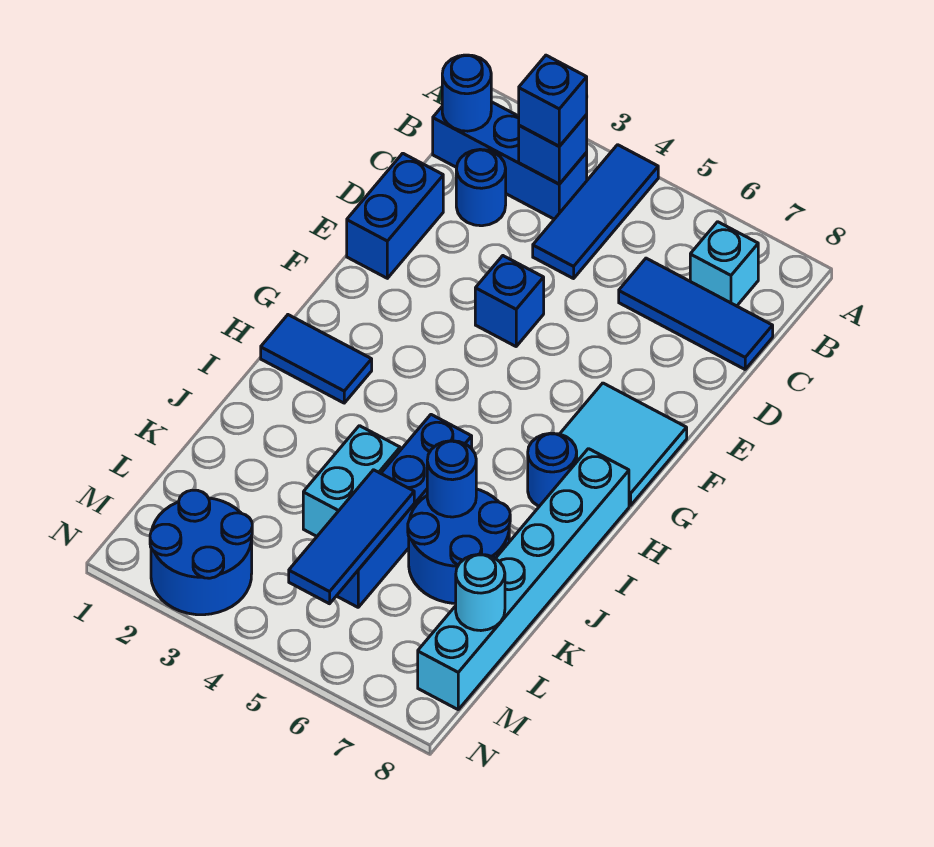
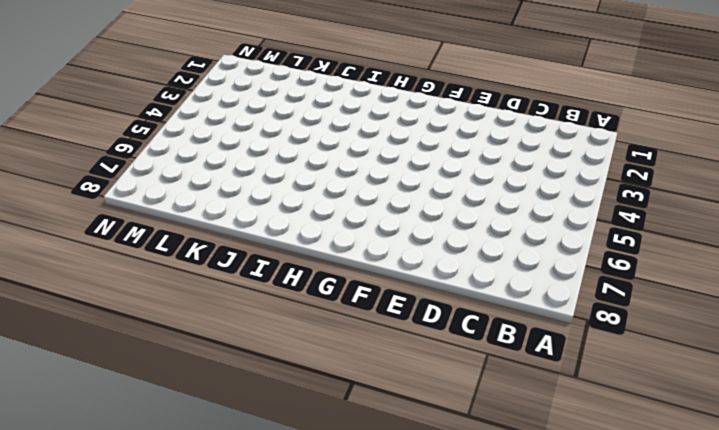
none -> blue tile A4:C4 level 1
none -> blue brick B1:B3 level 1
none -> cyan brick B7 level 1

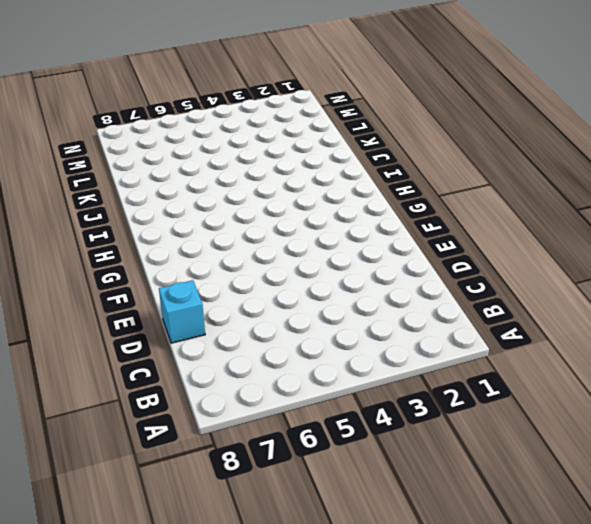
cyan brick D8 level 1 -> cyan brick B7 level 1
none -> blue tile A4:C4 level 1
none -> blue brick B1:B3 level 1
none -> blue round brick C2 level 1

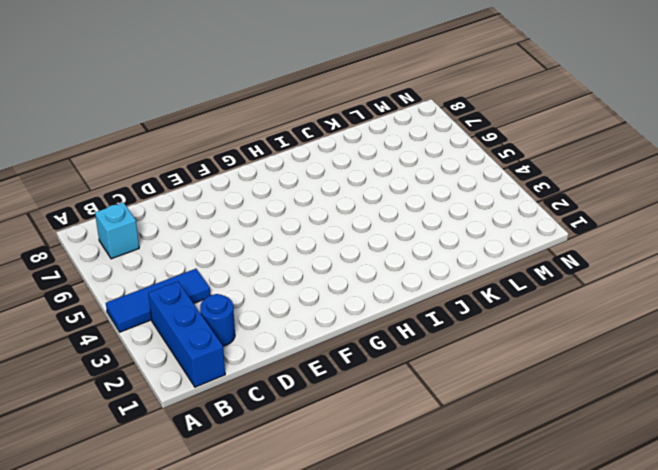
none -> blue tile C6:C8 level 1
none -> blue brick D1:E1 level 1
none -> blue brick E4 level 1

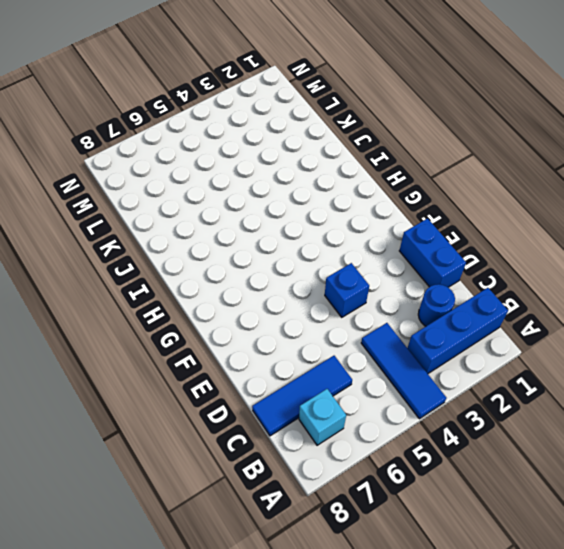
none -> cyan tile F7:G8 level 1
none -> blue tile H1:H2 level 1
none -> blue round brick H7 level 1

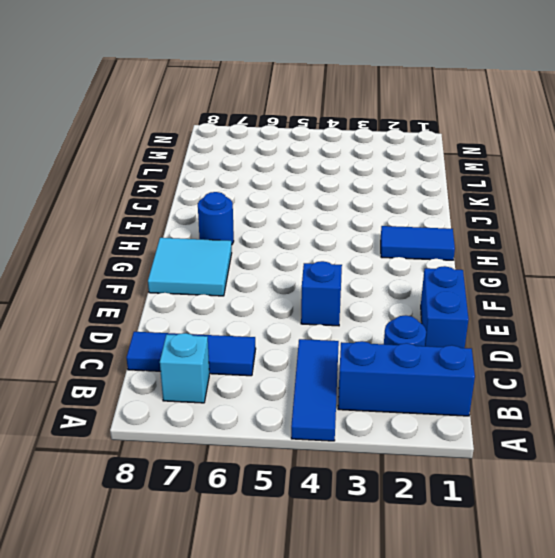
none -> cyan brick H8:M8 level 1
none -> blue brick I5:L5 level 1
none -> cyan brick J4:K4 level 1

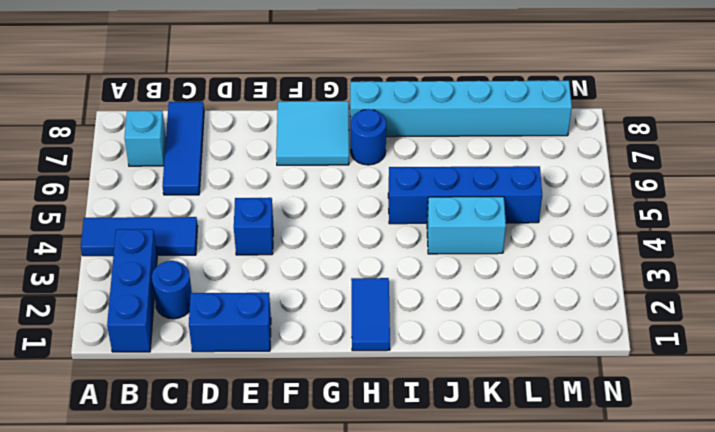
none -> blue round brick J6:K7 level 1
none -> blue round brick M2:N3 level 1
none -> blue round brick B1 level 2

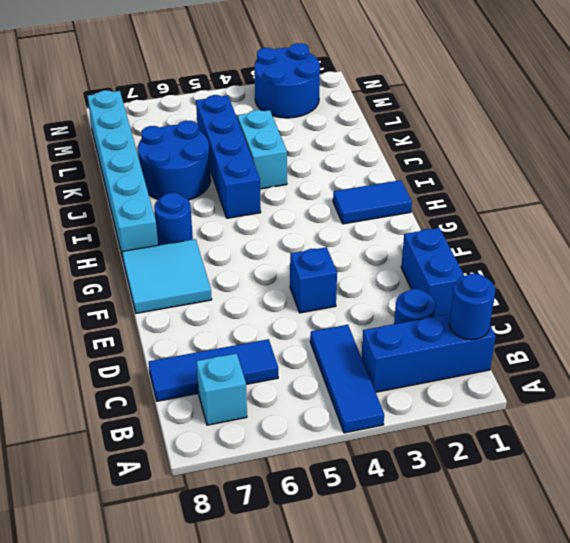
none -> blue brick B3 level 2
none -> blue round brick J6 level 2
none -> blue tile K5:M5 level 2

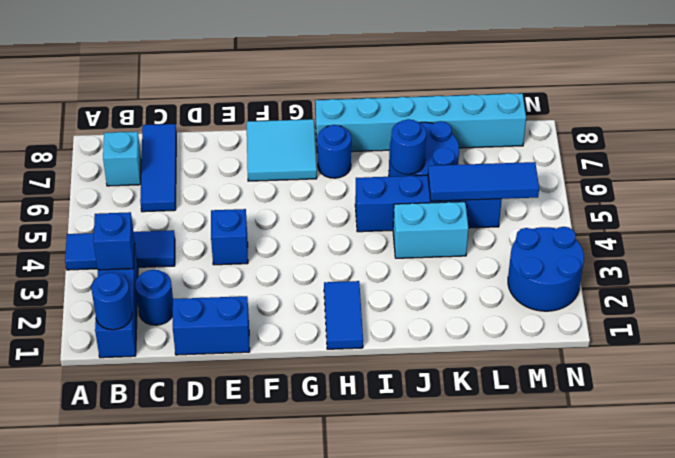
none -> cyan round brick L8 level 2
none -> blue brick B3 level 3

